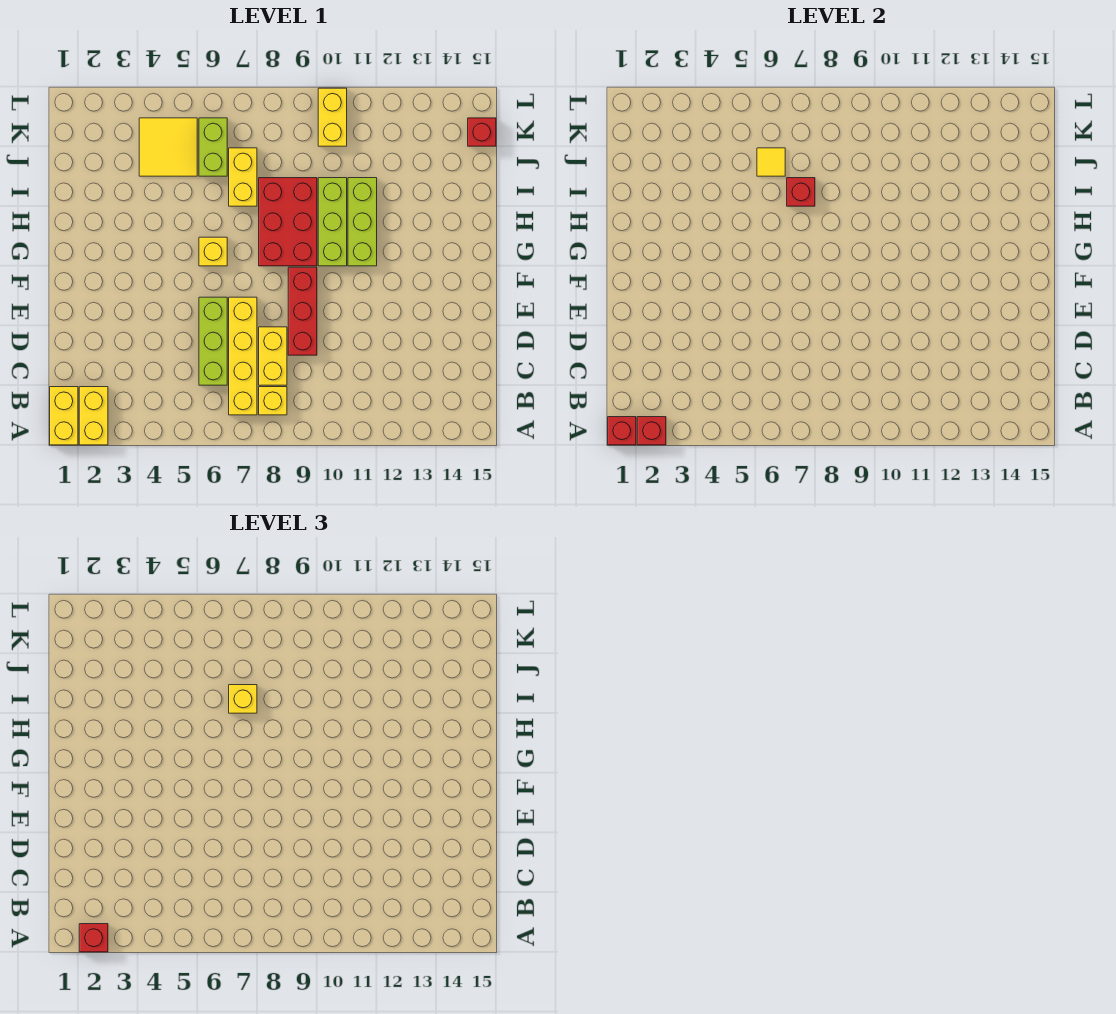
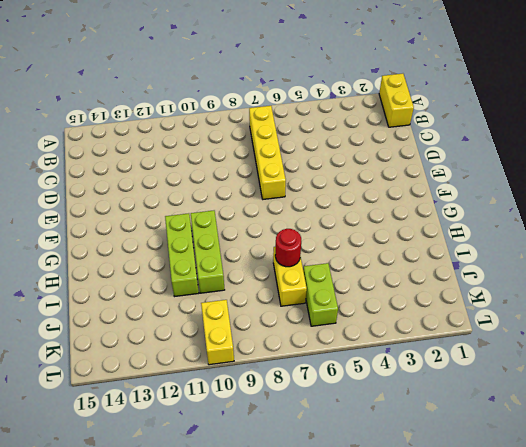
red round brick I7 level 2 -> red brick I7 level 2
none -> yellow brick A2:B2 level 1
none -> yellow brick B8 level 1
none -> lime brick C6:E6 level 1

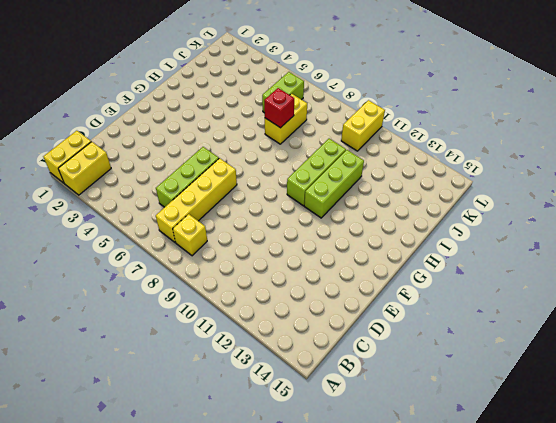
none -> yellow brick C8:D8 level 1
none -> red brick D9:F9 level 1
none -> yellow brick G6 level 1

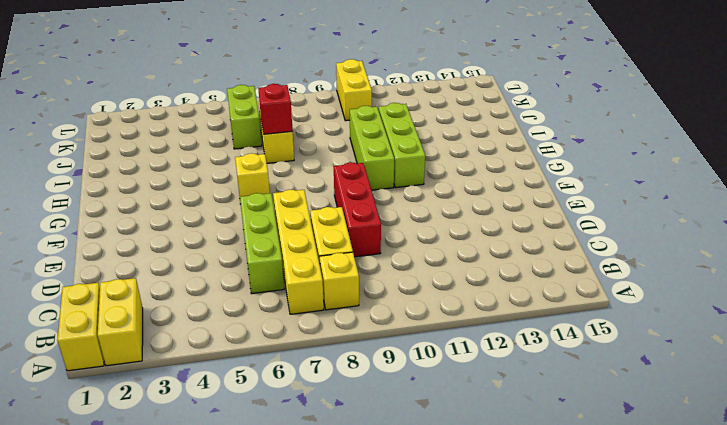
none -> red brick G8:I9 level 1
none -> yellow tile J4:K5 level 1
none -> red brick K15 level 1

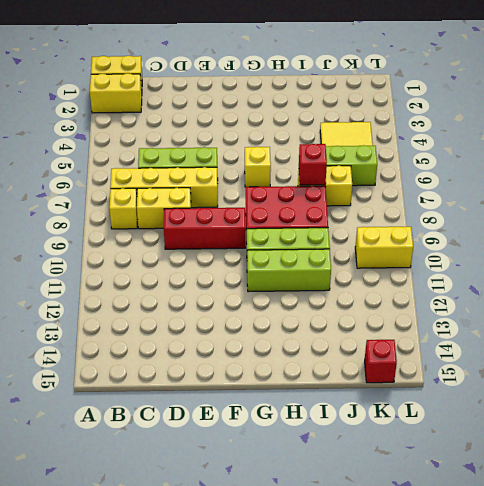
none -> red brick A1 level 2
none -> red brick A2 level 2
none -> yellow tile J6 level 2

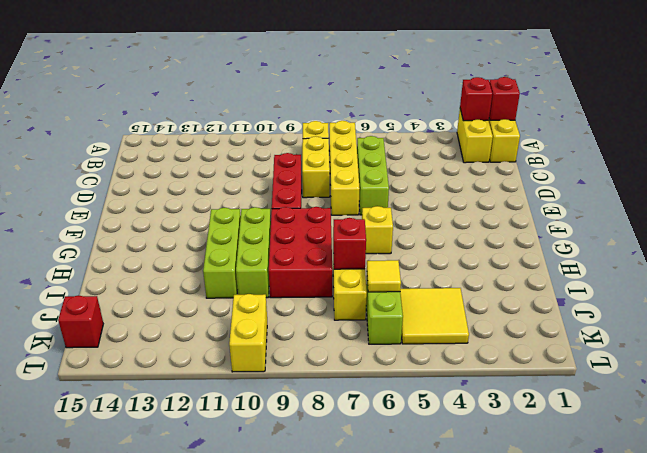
none -> red brick A2 level 3
none -> yellow brick I7 level 3

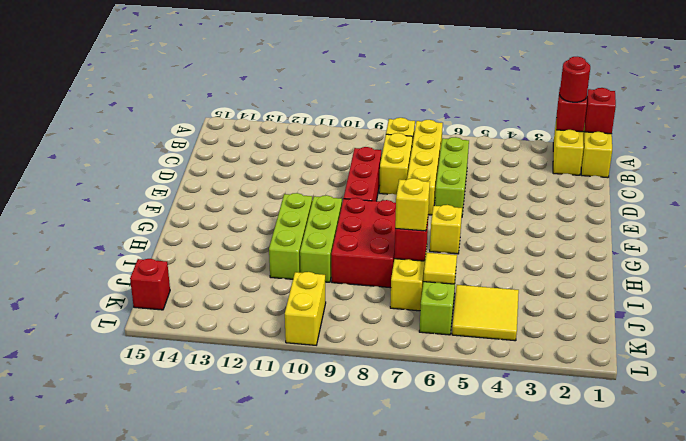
red round brick A2 level 3 -> red brick A2 level 3

